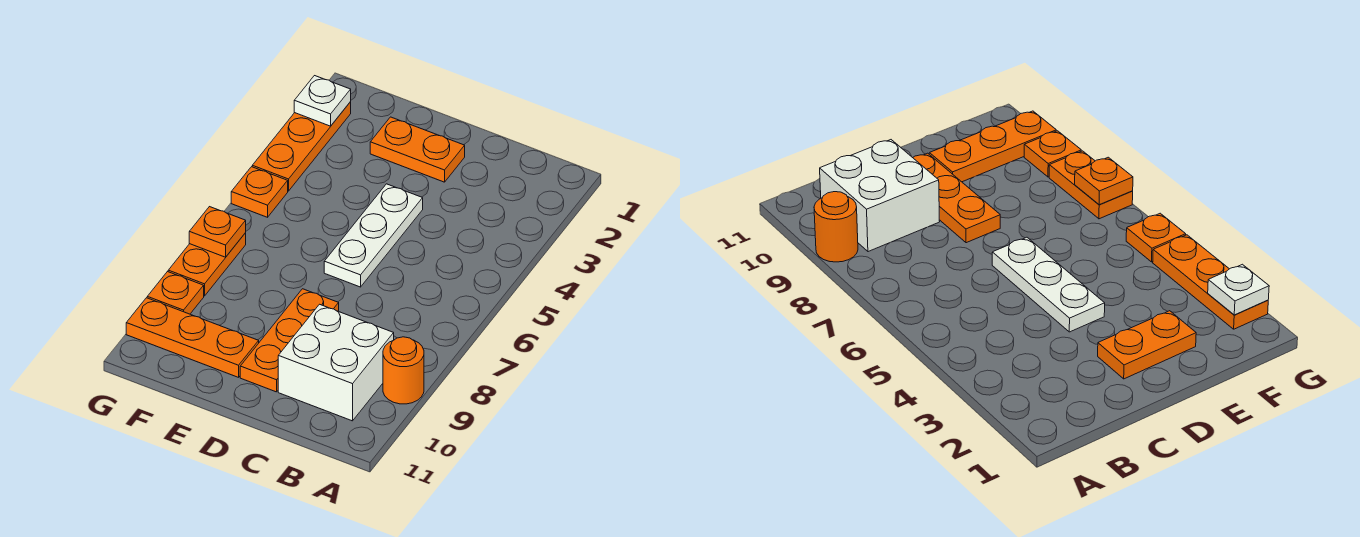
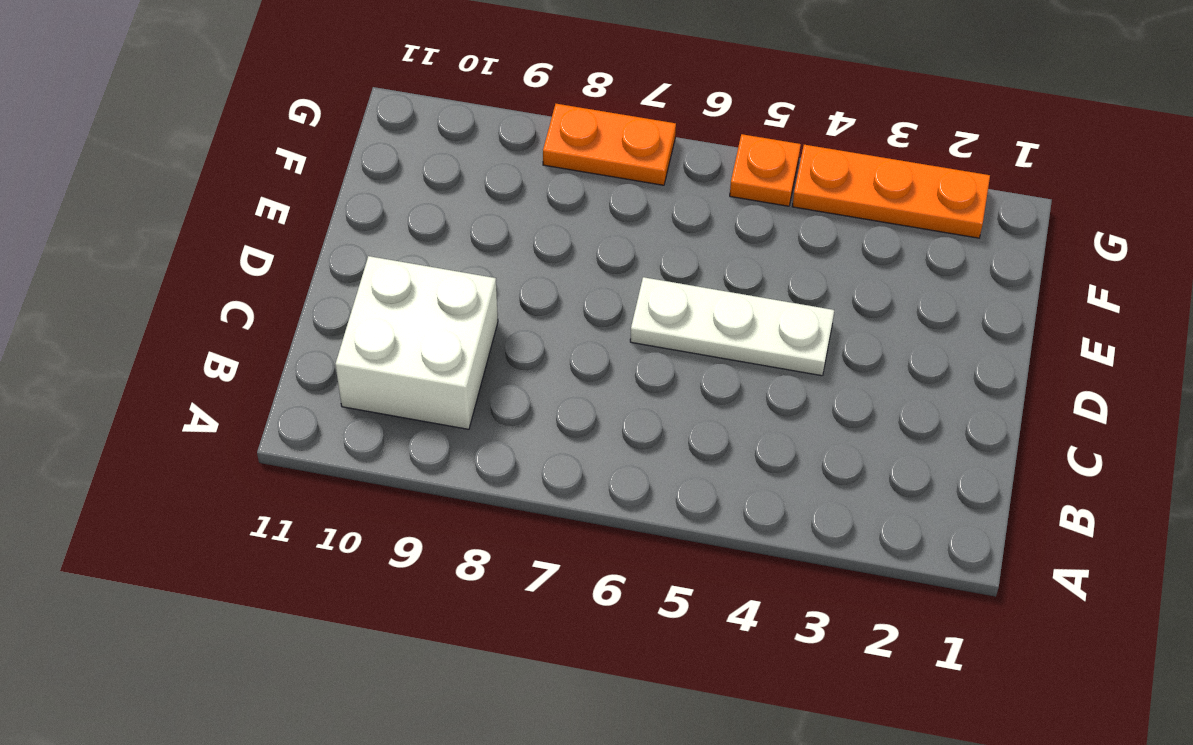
none -> orange round brick A9 level 1
none -> orange plate D2:E2 level 1
none -> orange plate D8:D10 level 1

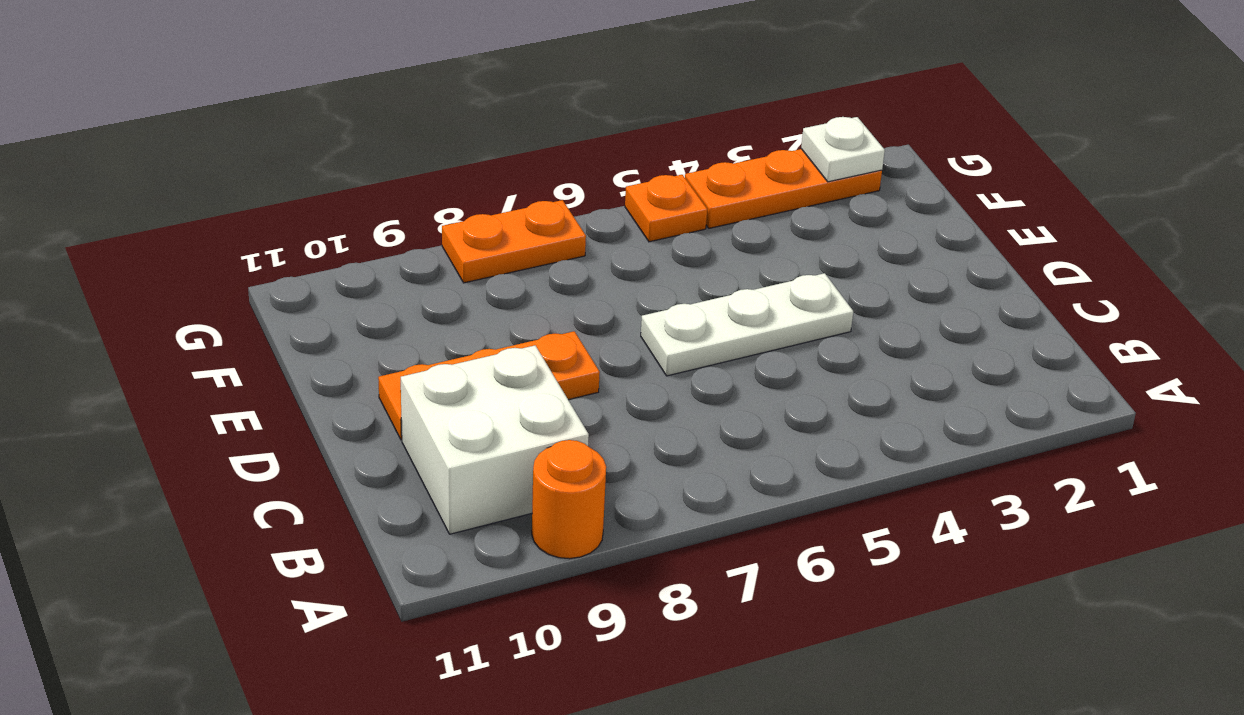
none -> orange plate D2:E2 level 1
none -> orange plate E10:G10 level 1
none -> orange plate G9 level 1

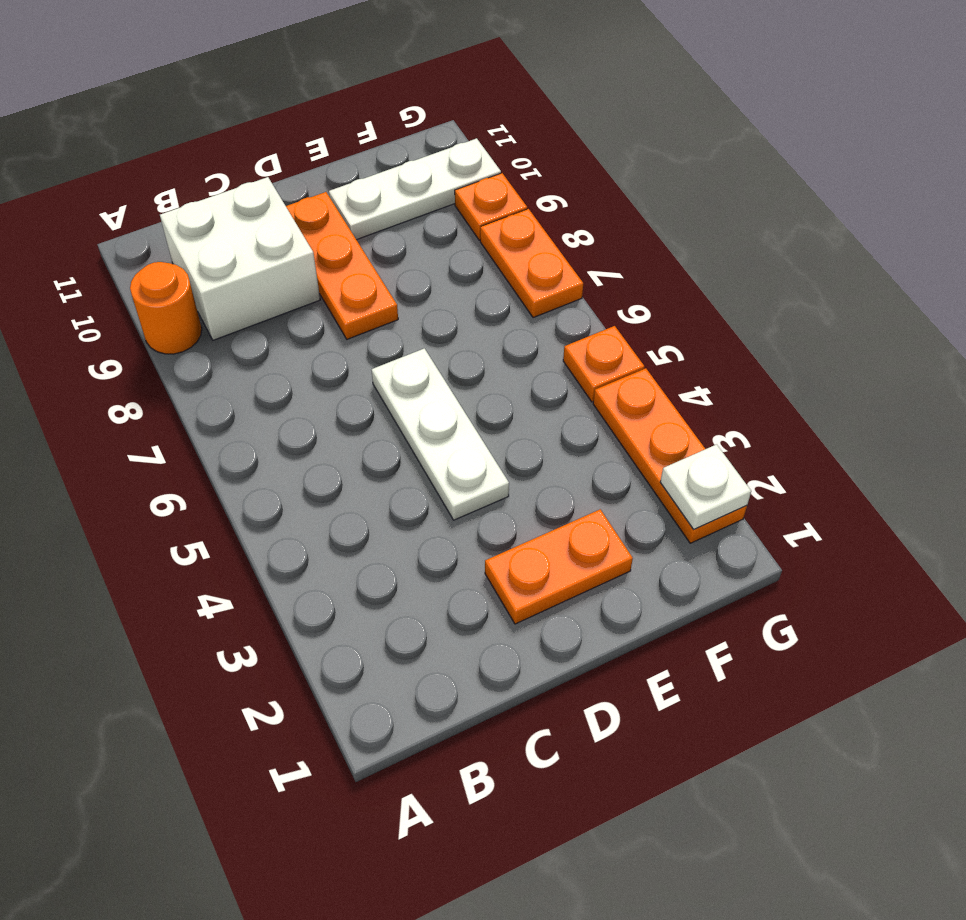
white plate E10:G10 level 1 -> orange plate E10:G10 level 1
none -> orange plate G7 level 2

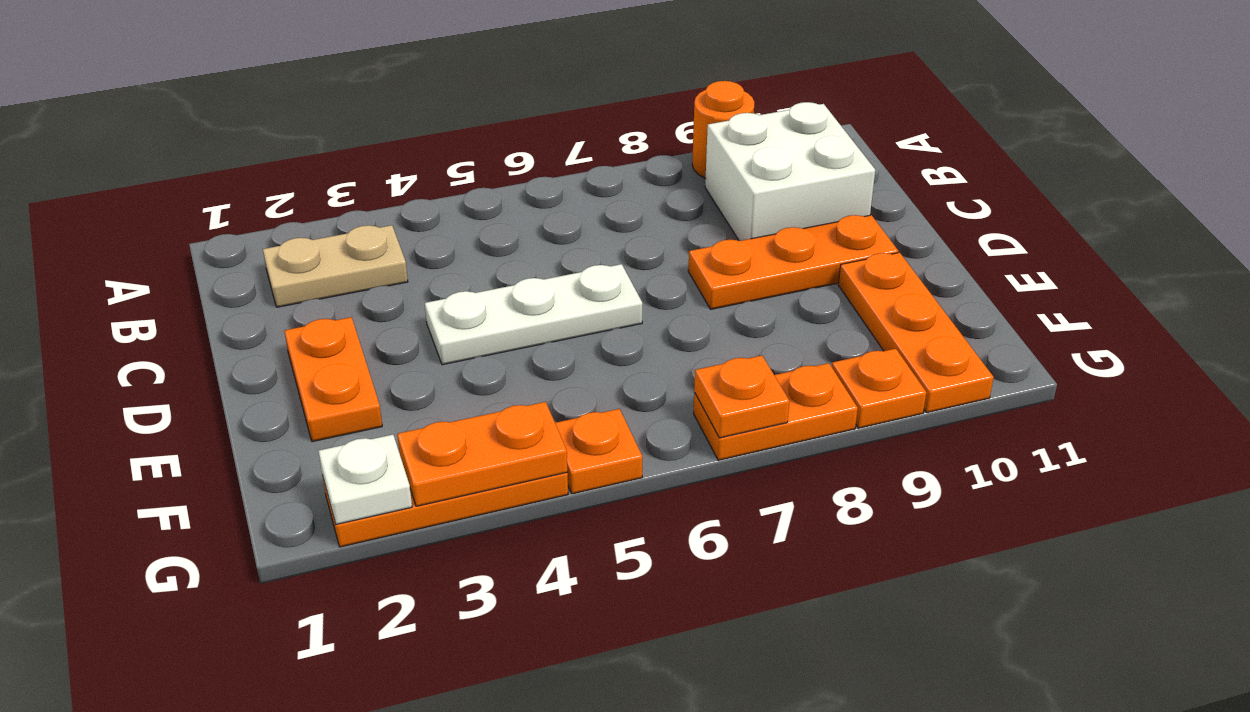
tan plate B2:B3 level 1 -> none
orange plate G3:G4 level 2 -> none

